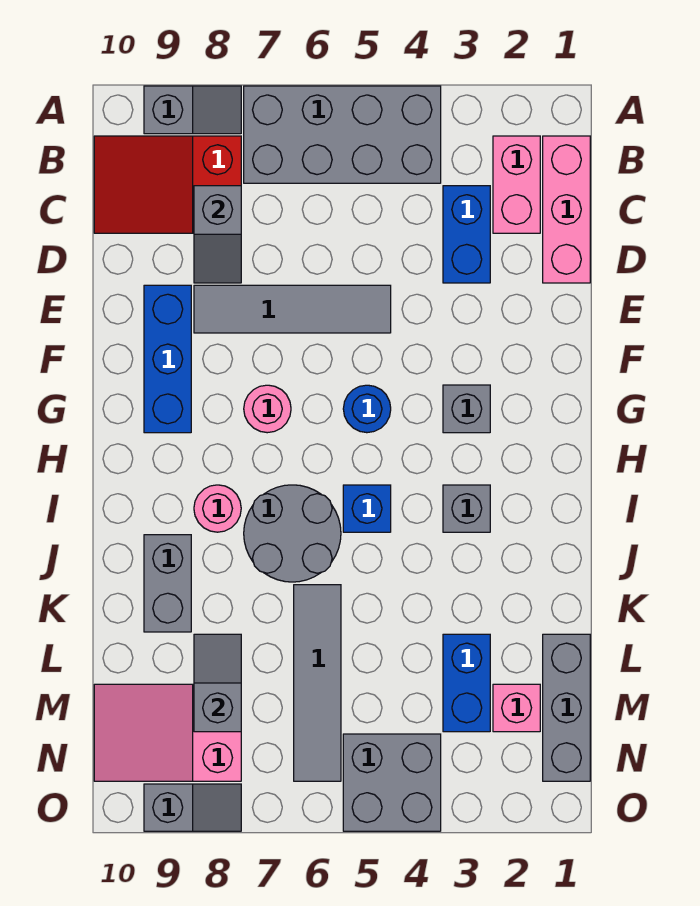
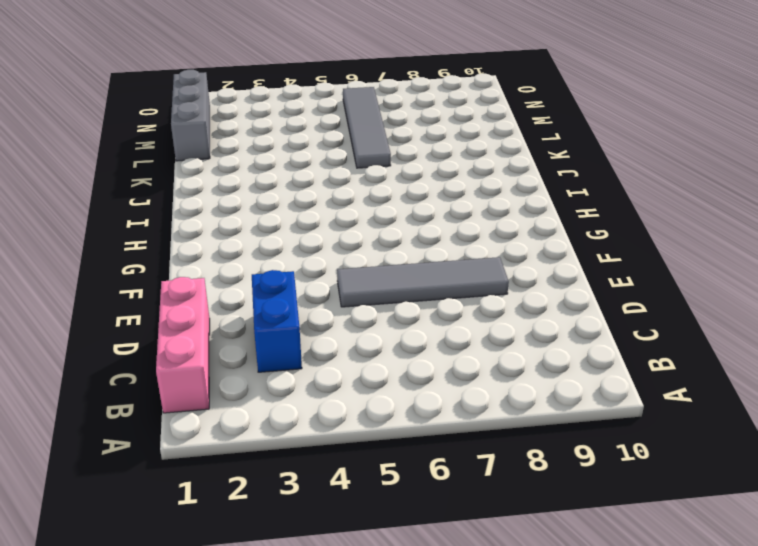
none -> grey brick A4:B7 level 1
none -> grey slope A8:A9 level 1 top 9
none -> pink brick B2:C2 level 1

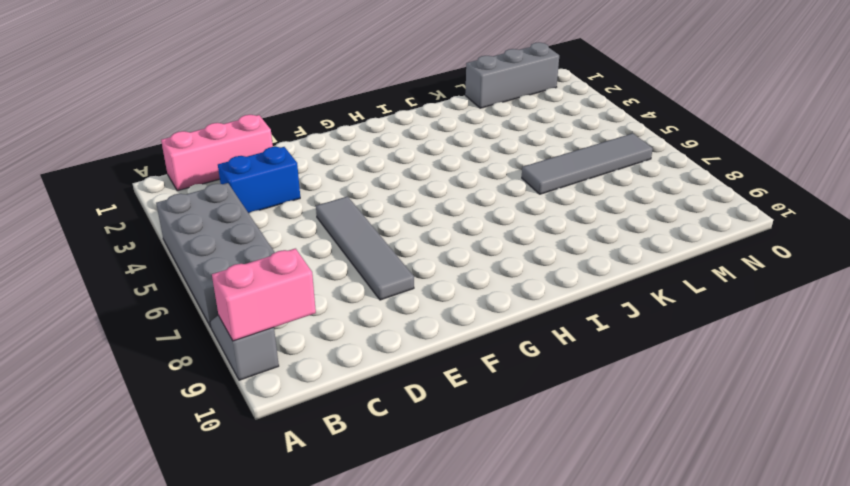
pink brick A9:B9 level 2 -> pink brick B2:C2 level 1
none -> red slope B8:C10 level 1 top 8
none -> blue brick E9:G9 level 1
none -> grey brick G3 level 1

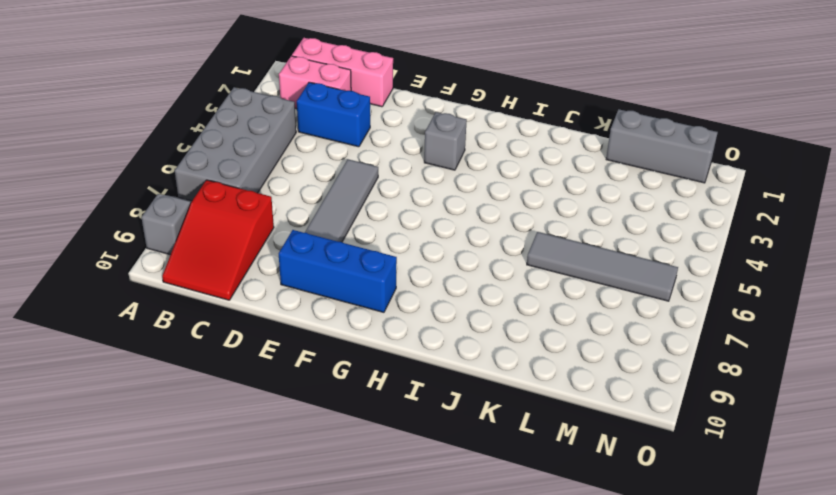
none -> blue round brick G5 level 1
none -> pink round brick G7 level 1
none -> grey brick I3 level 1

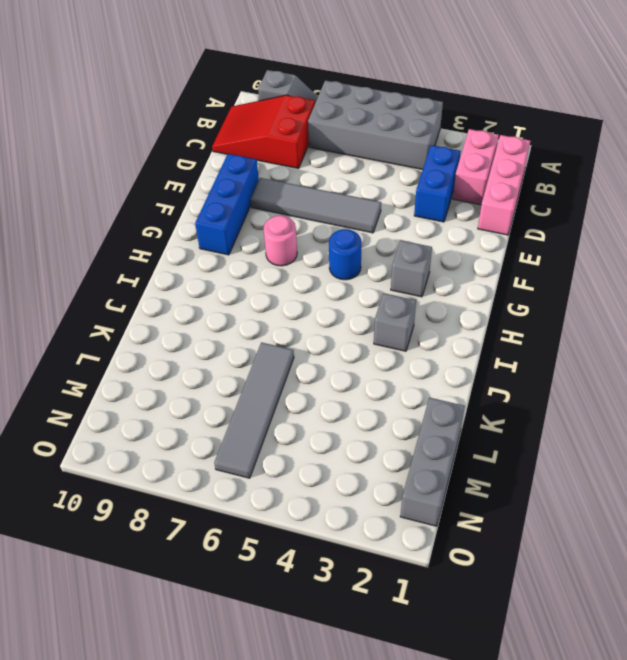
none -> blue brick I5 level 1
none -> grey round brick I6:J7 level 1
none -> pink round brick I8 level 1

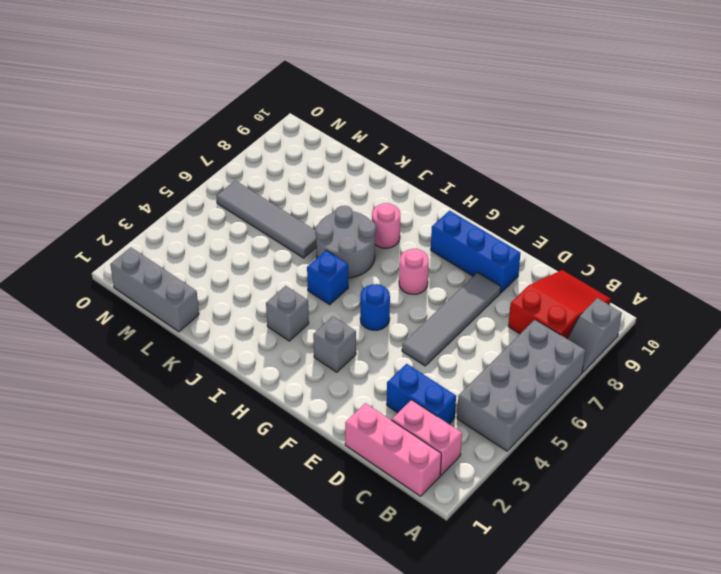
none -> grey brick J9:K9 level 1
none -> blue brick L3:M3 level 1
none -> pink brick M2 level 1

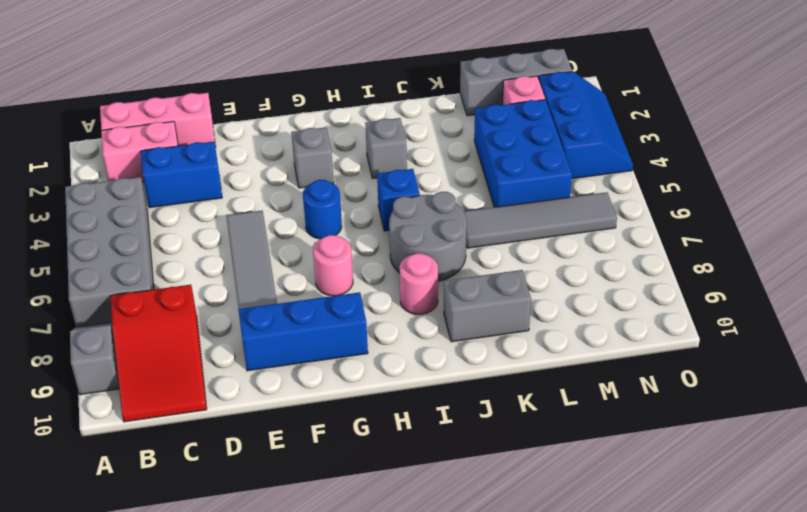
blue brick L3:M5 level 1 -> blue brick L3:M3 level 1
blue slope N2:O4 level 1 top N -> grey brick N4:O5 level 1
none -> pink slope M8:N10 level 1 top 8
none -> grey slope O8:O9 level 1 top 9
none -> grey slope C8:D8 level 2 top C

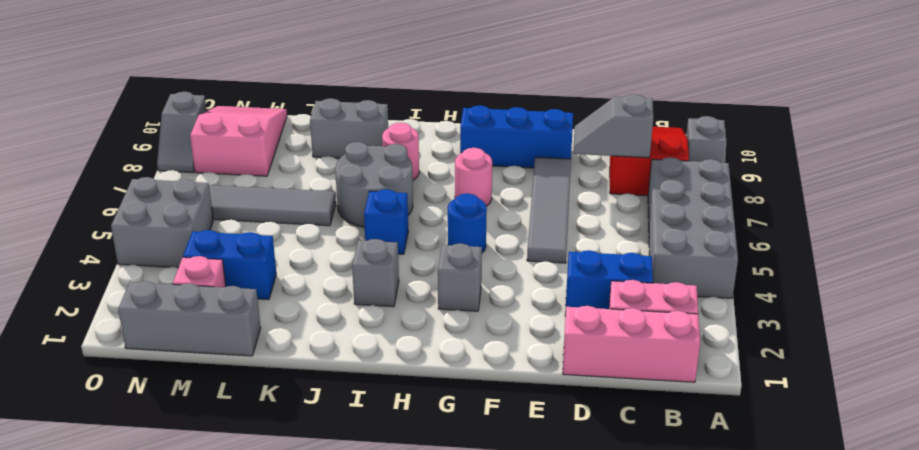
none -> grey slope L8:M8 level 2 top M

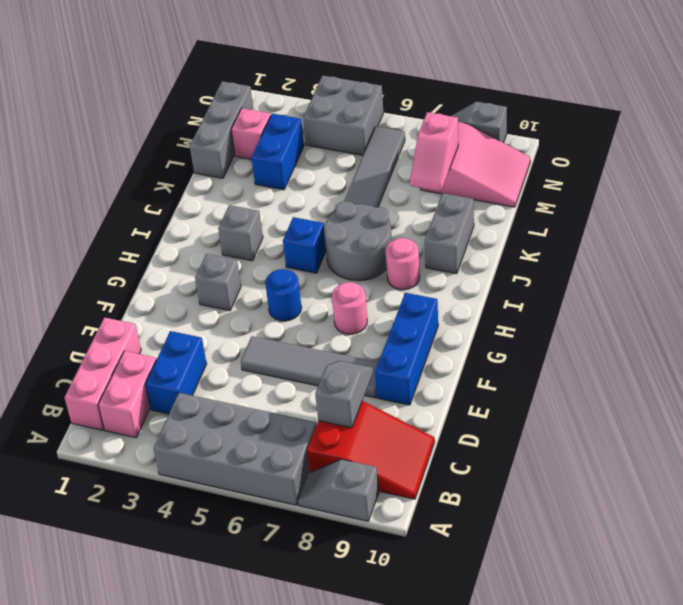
pink slope L8:M8 level 2 top M -> grey slope L8:M8 level 2 top M

